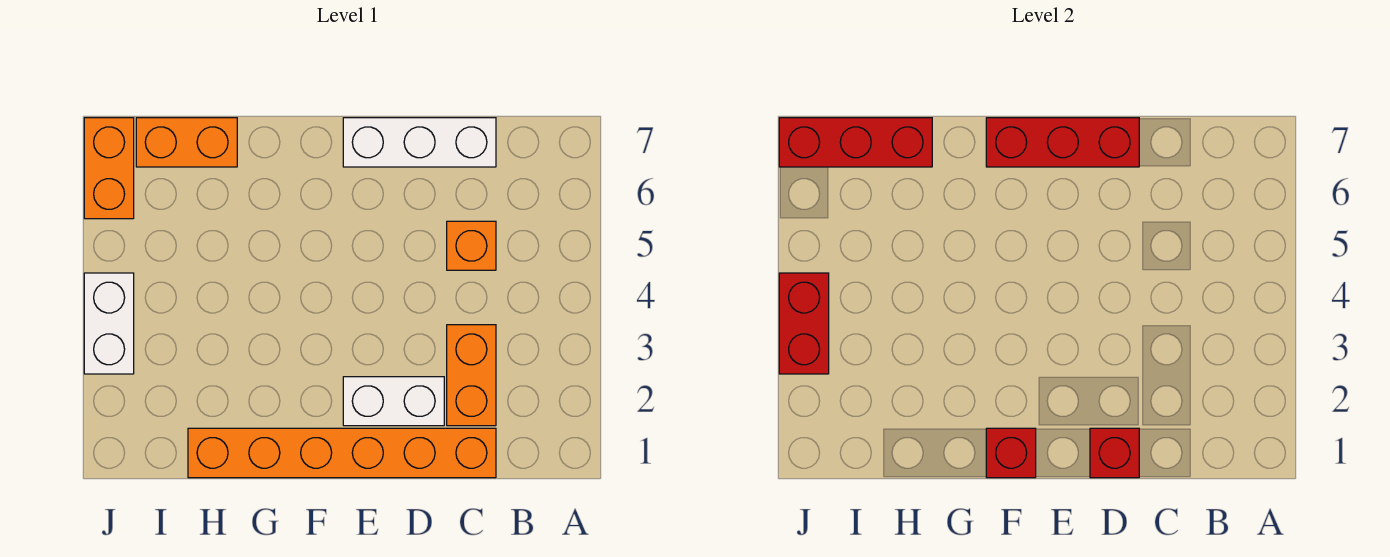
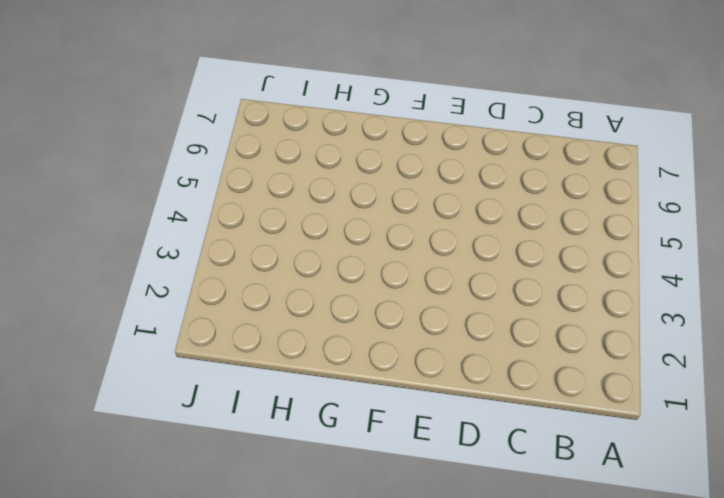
none -> orange brick C1:H1 level 1
none -> orange brick C2:C3 level 1
none -> orange brick C5 level 1

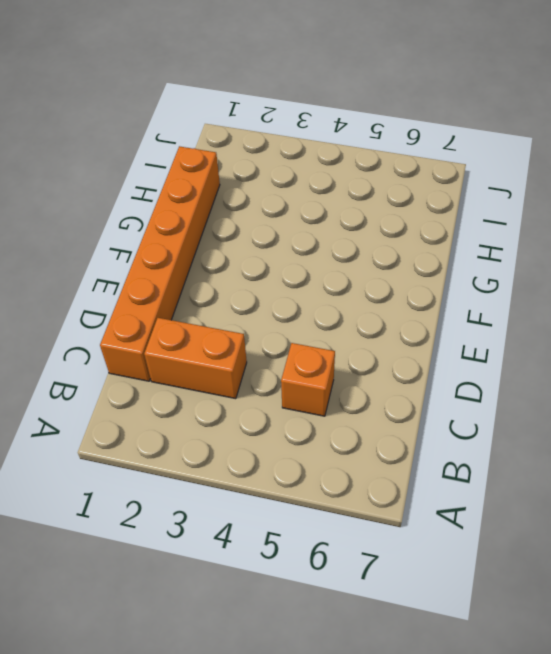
none -> white brick C7:E7 level 1
none -> white brick D2:E2 level 1
none -> orange brick H7:I7 level 1

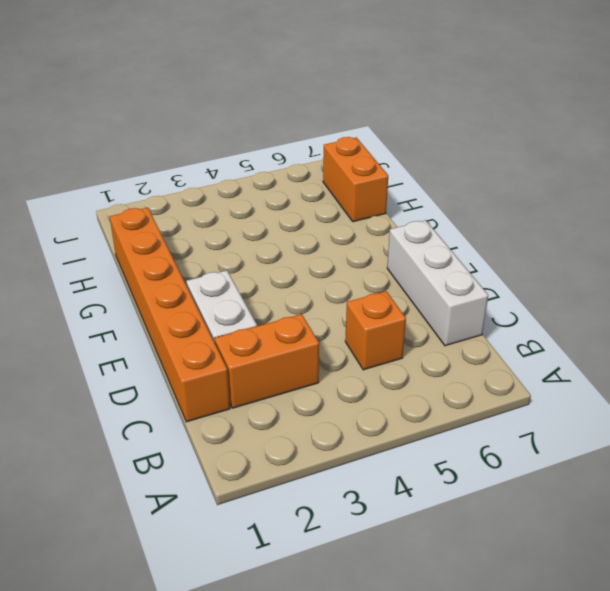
none -> white brick J3:J4 level 1
none -> orange brick J6:J7 level 1
none -> red brick D1 level 2

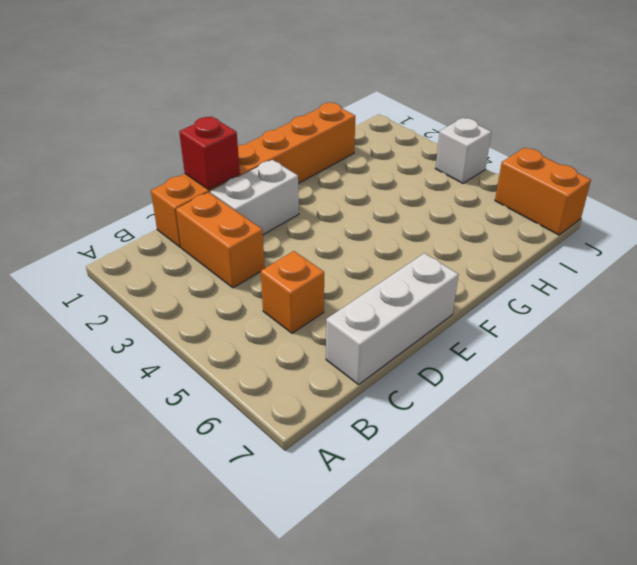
white brick J4 level 1 -> white brick J3:J4 level 1
none -> orange brick H7:I7 level 1
none -> red brick D7:F7 level 2
none -> red brick F1 level 2

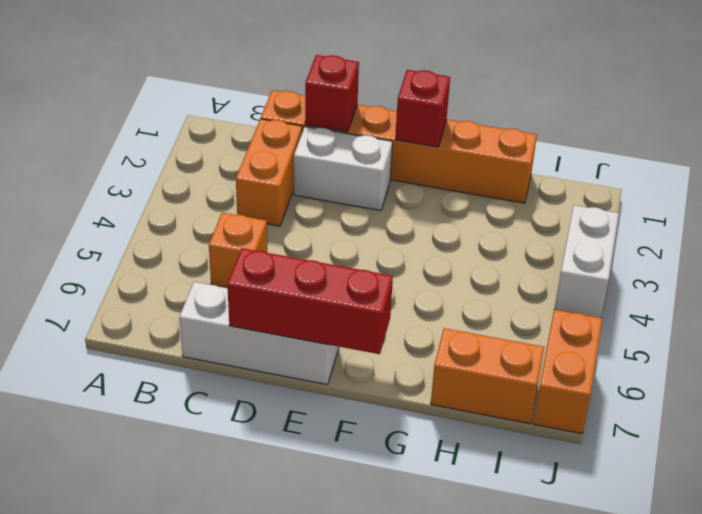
none -> red brick H7:J7 level 2
none -> red brick J3:J4 level 2

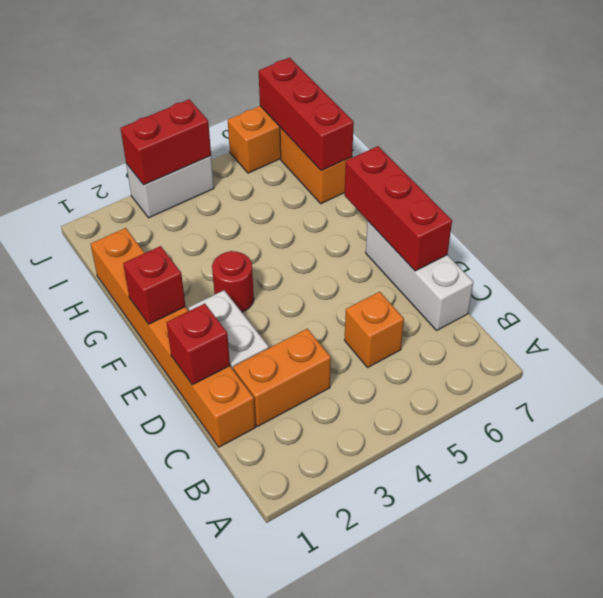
red round brick F3 level 1 -> none

